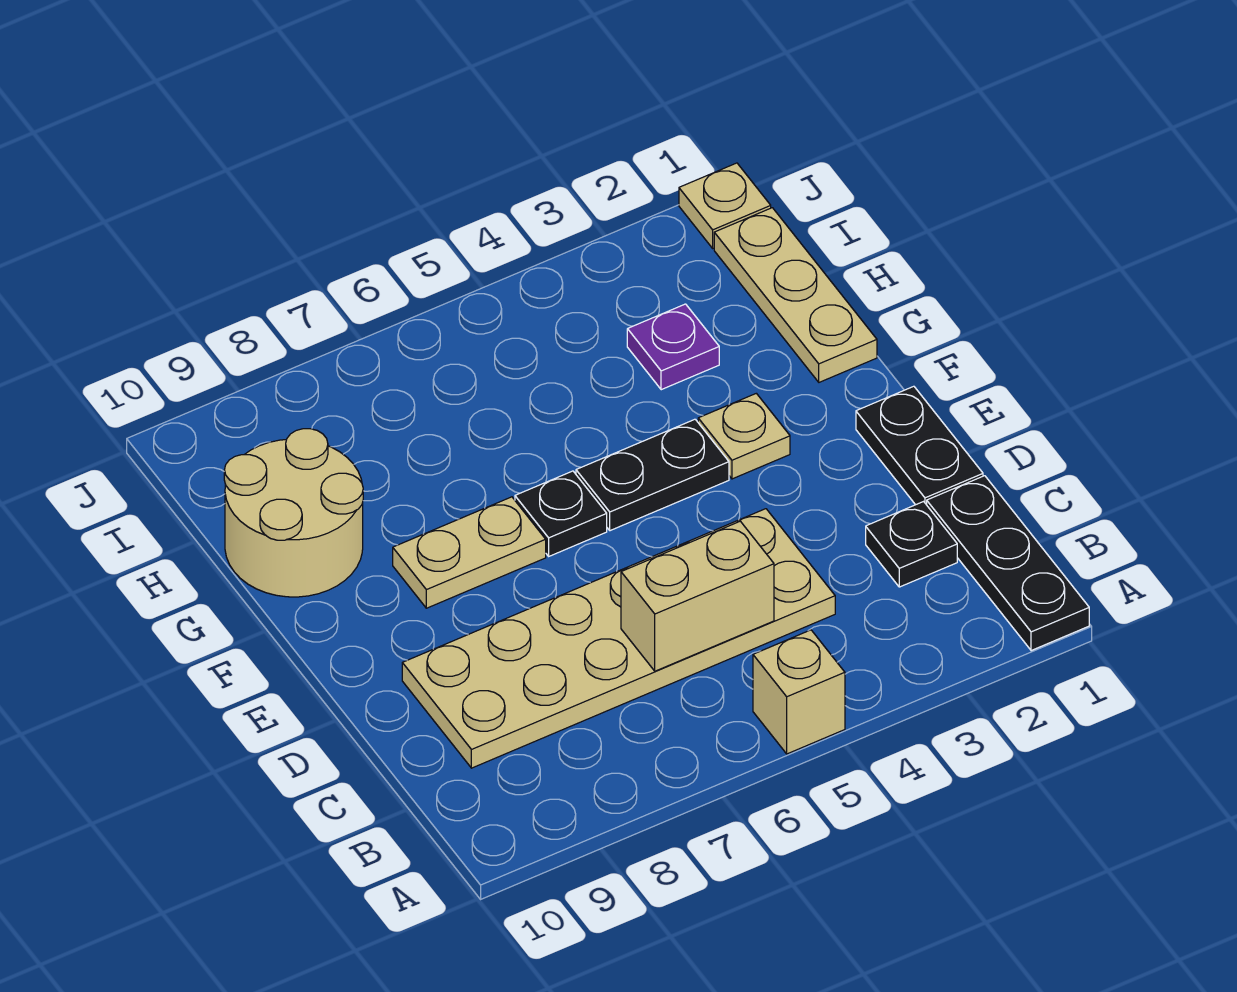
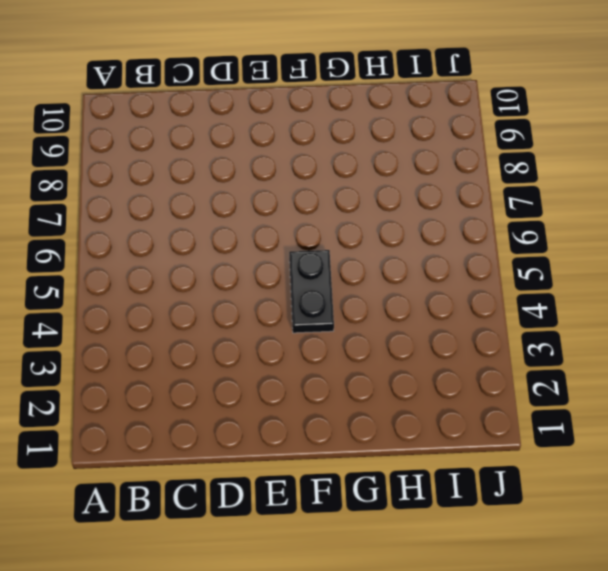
none -> black plate A1:C1 level 1
none -> tan brick A5 level 1
none -> black plate C2 level 1

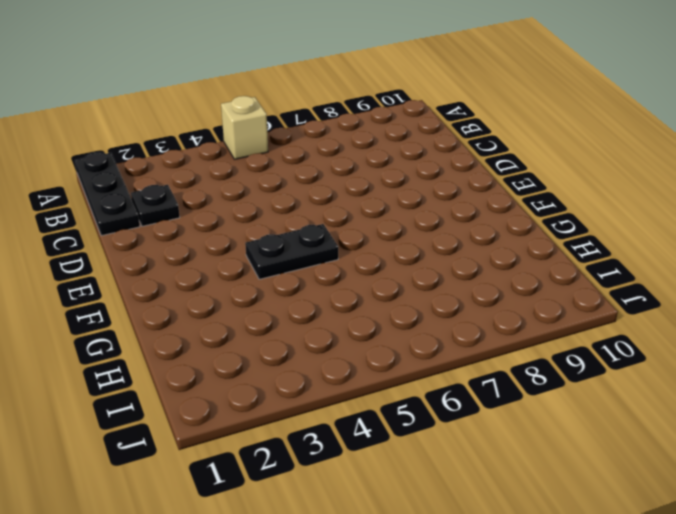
none -> tan plate C4:D9 level 1
none -> black plate D1:E1 level 1
none -> tan plate F3 level 1

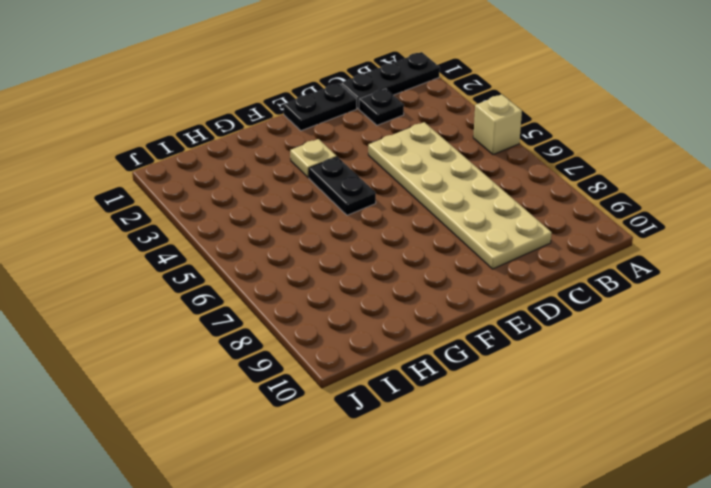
none -> black plate F6 level 1
none -> tan plate F7:F8 level 1
none -> tan plate G1:I1 level 1

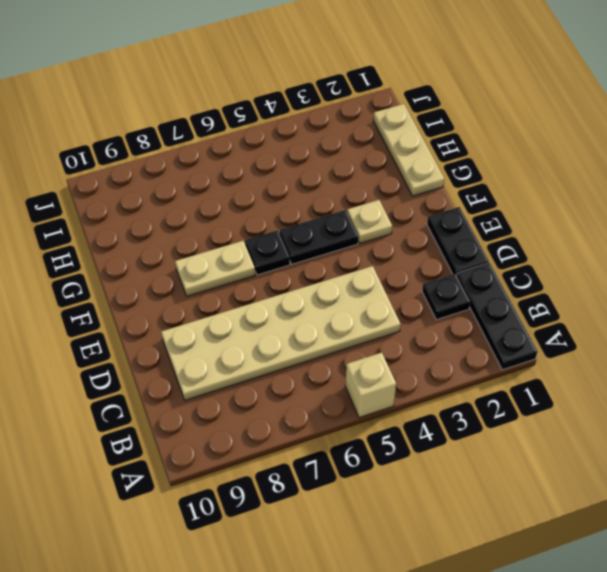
none -> tan round brick G9:H10 level 1
none -> purple plate H3 level 1
none -> tan plate J1 level 1

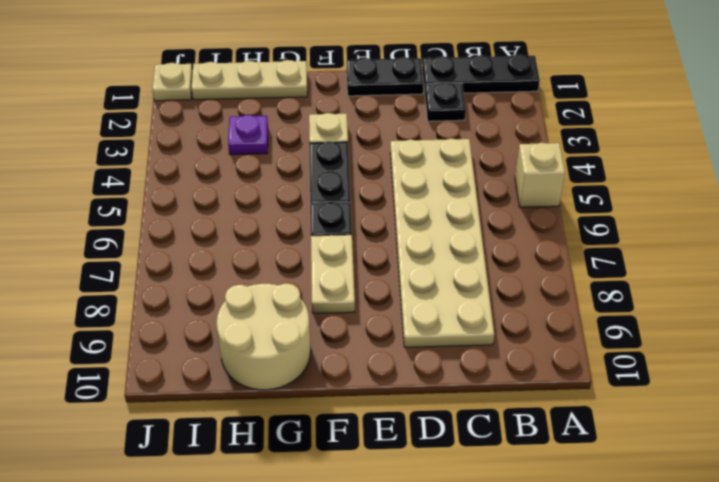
none -> tan brick C5:C6 level 2

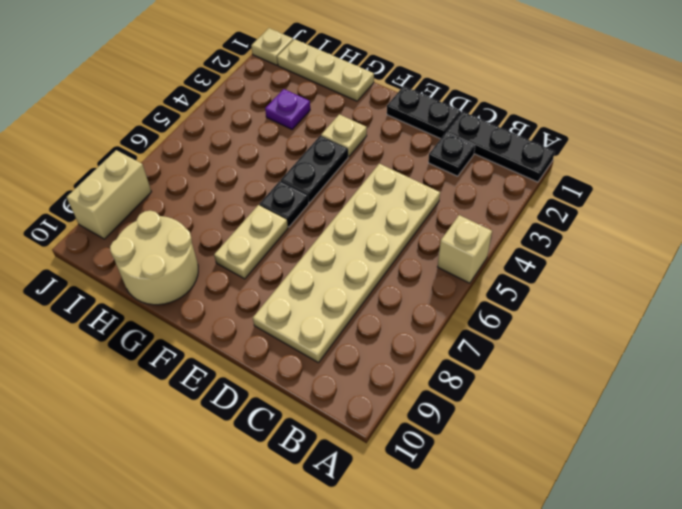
tan brick J8:J9 level 1 -> tan brick C5:C6 level 2

